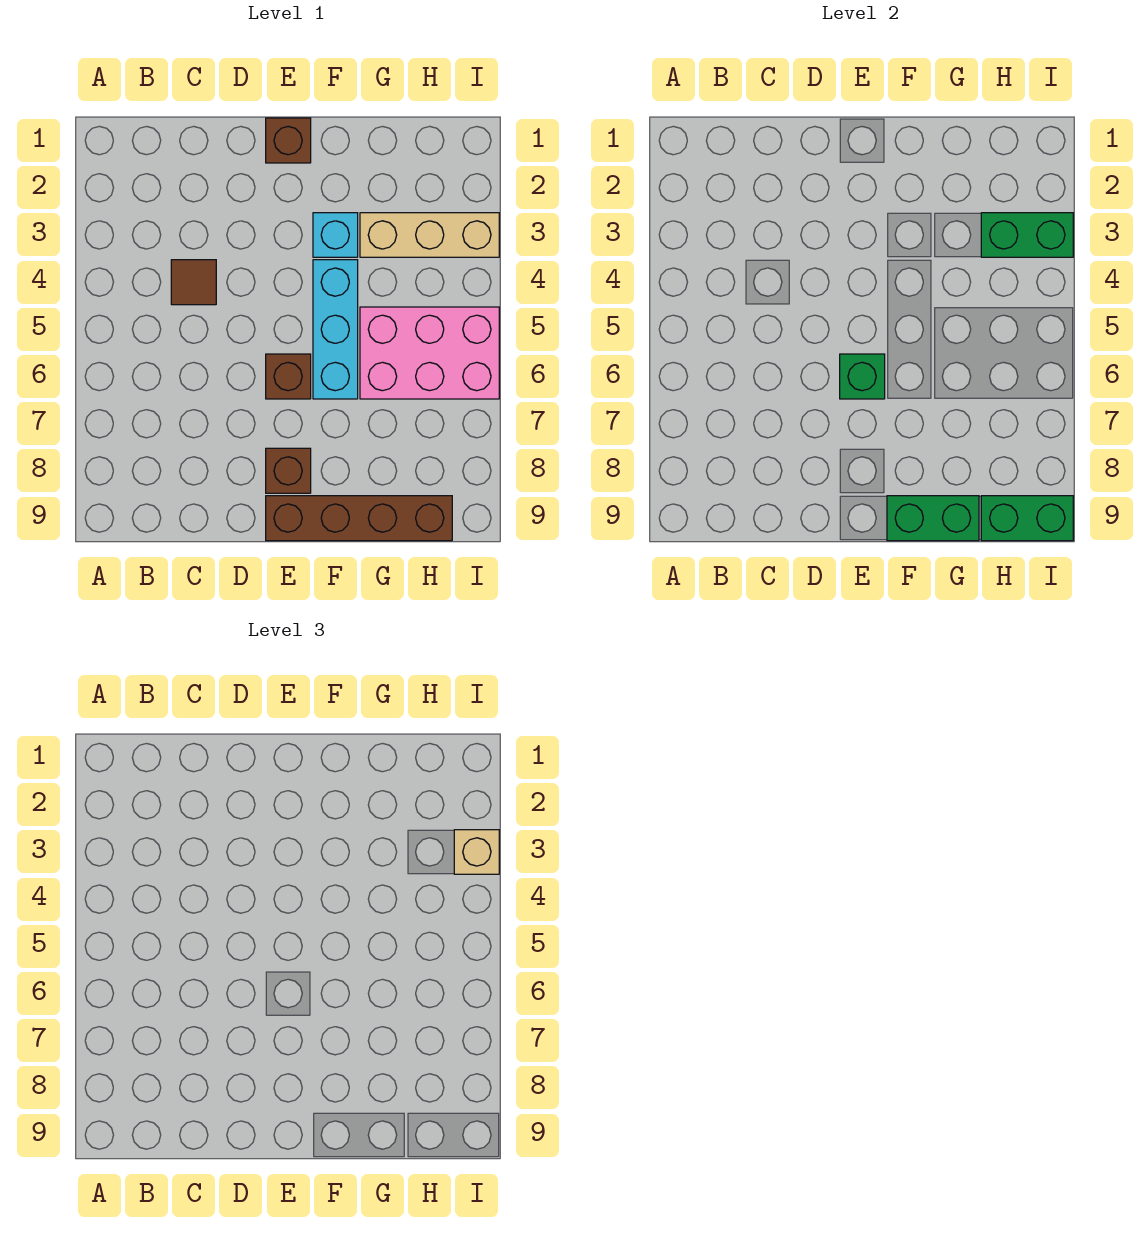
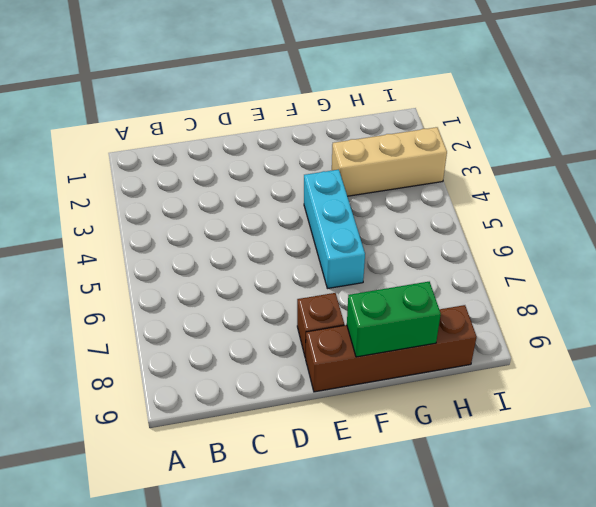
none -> brown tile C4 level 1
none -> brown brick E1 level 1
none -> brown brick E6 level 1

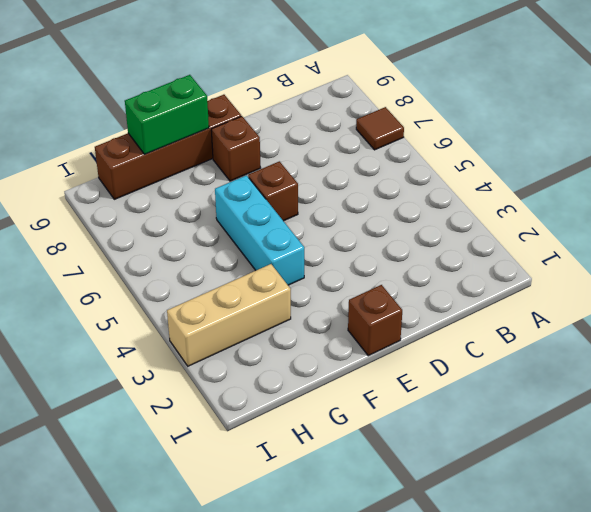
brown tile A7 level 1 -> brown tile C4 level 1
none -> cyan brick F3 level 1
none -> pink brick G5:I6 level 1
none -> green brick E6 level 2

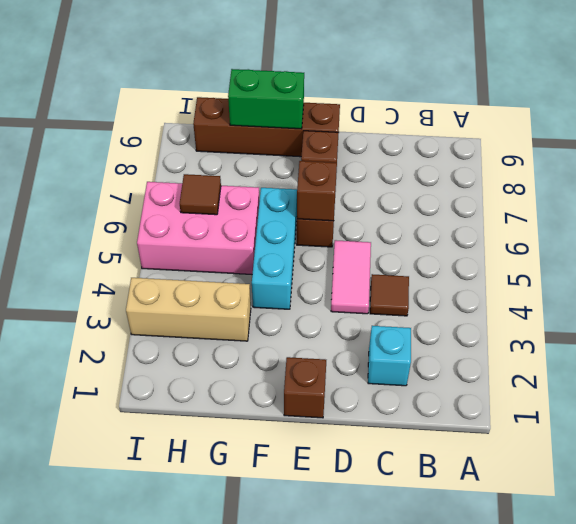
cyan brick C2 level 1 -> cyan brick F3 level 1
pink tile D4:D5 level 1 -> none
brown brick E6 level 2 -> green brick E6 level 2
brown tile H6 level 2 -> none
none -> green brick H3:I3 level 2
none -> green brick H9:I9 level 2
none -> tan brick I3 level 3

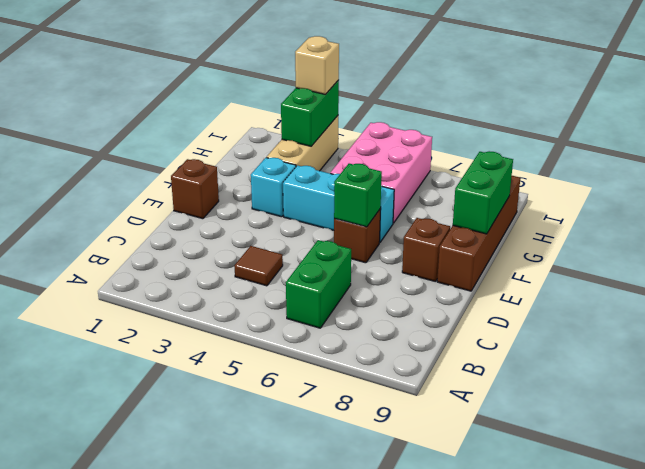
green brick B6:C6 level 1 -> green brick H9:I9 level 2

